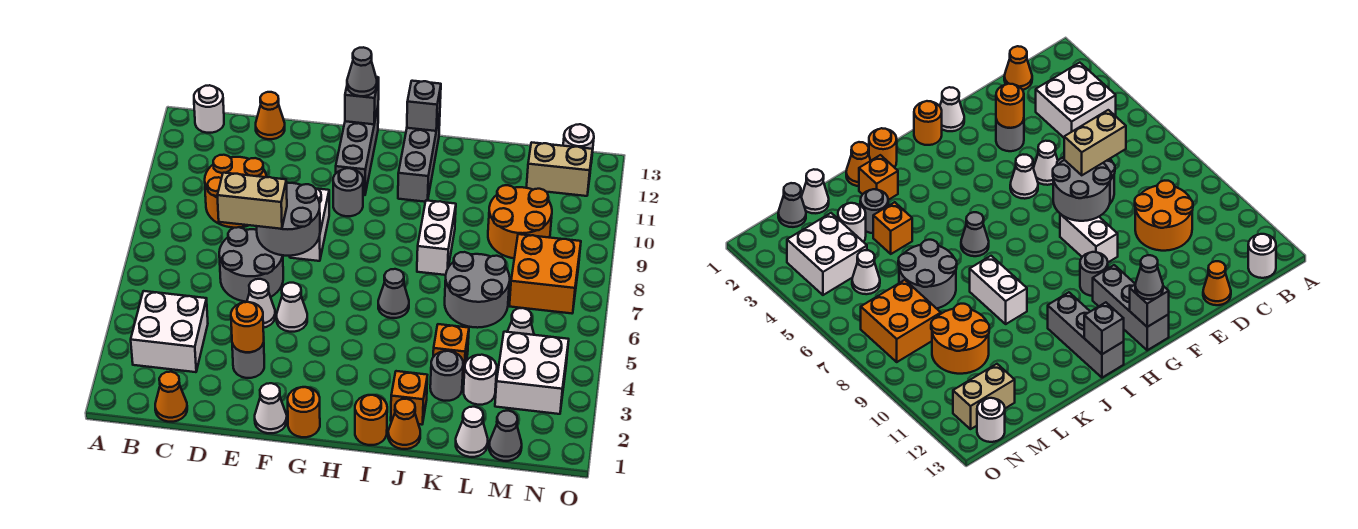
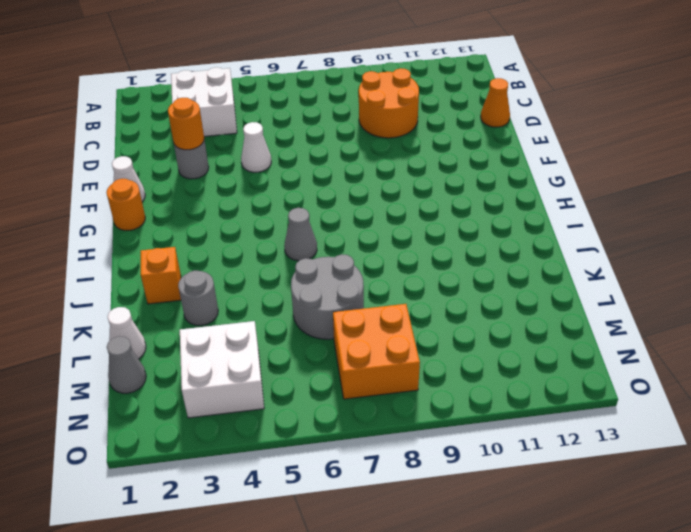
none -> white round brick B13 level 1
none -> orange cone C1 level 1
none -> grey round brick D6:E7 level 1
none -> white cone F5 level 1

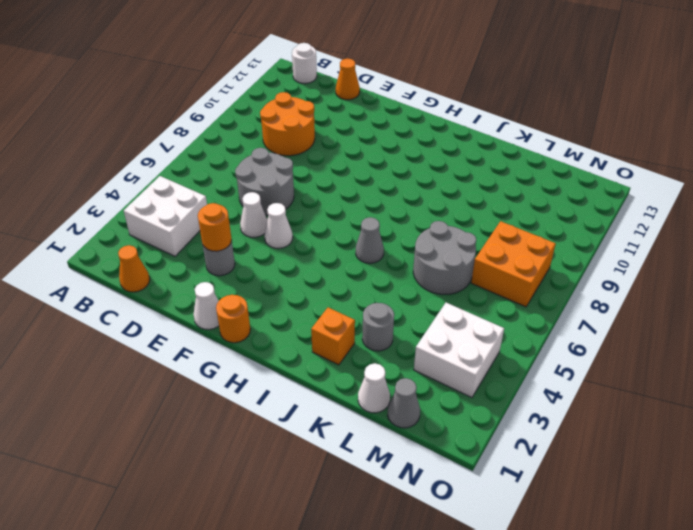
none -> white brick F8:F9 level 1
none -> grey round brick G10 level 1
none -> grey brick G11:G13 level 1
none -> orange round brick I1 level 1

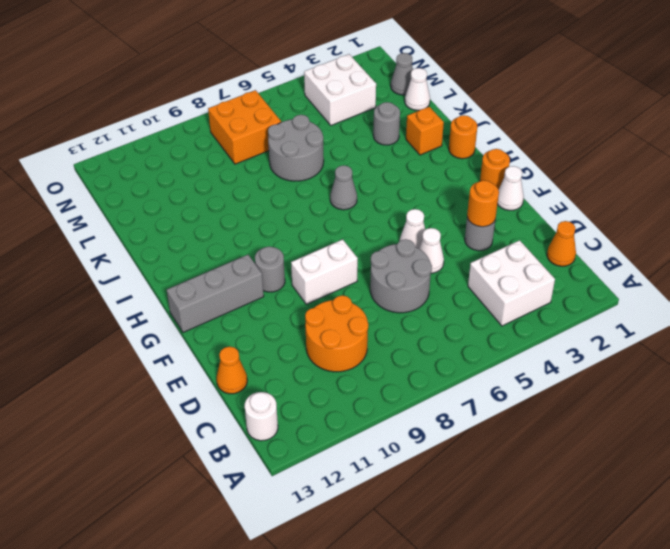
none -> grey brick I11:I13 level 1
none -> orange cone J1 level 1
none -> white brick J8:J9 level 1
none -> orange brick K4 level 1

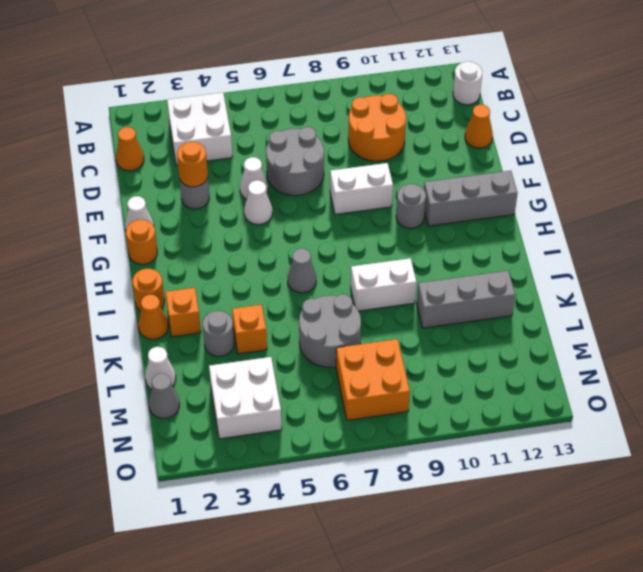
grey brick K10:K12 level 1 -> grey brick I11:I13 level 1
none -> white round brick L3 level 1
none -> orange round brick L9:M10 level 1
none -> white cone M5 level 1
none -> tan brick M12:N12 level 1

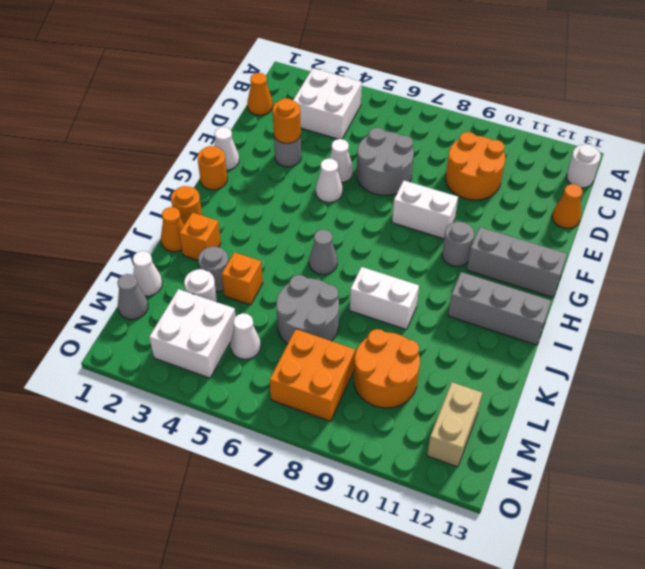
none -> white round brick N13 level 1
none -> grey round brick E7:F8 level 2
none -> grey brick G13 level 2
none -> grey brick I13 level 2

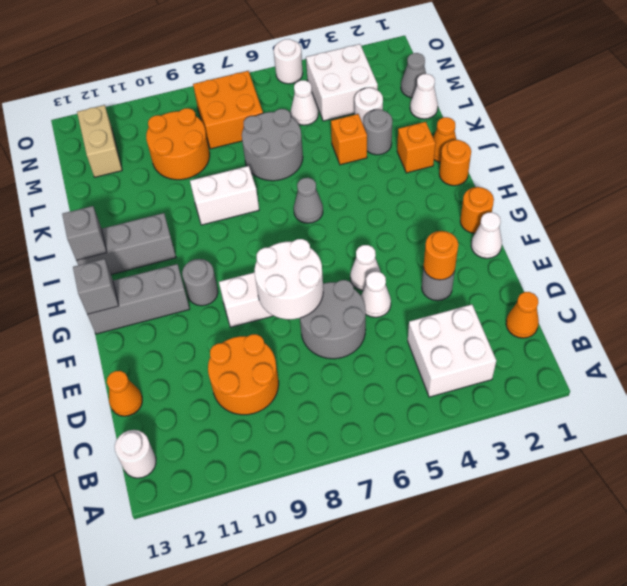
white round brick E7:F8 level 2 -> grey round brick E7:F8 level 2
white round brick O5 level 1 -> white round brick N13 level 1
none -> tan brick D7:E7 level 3
none -> grey cone G13 level 3

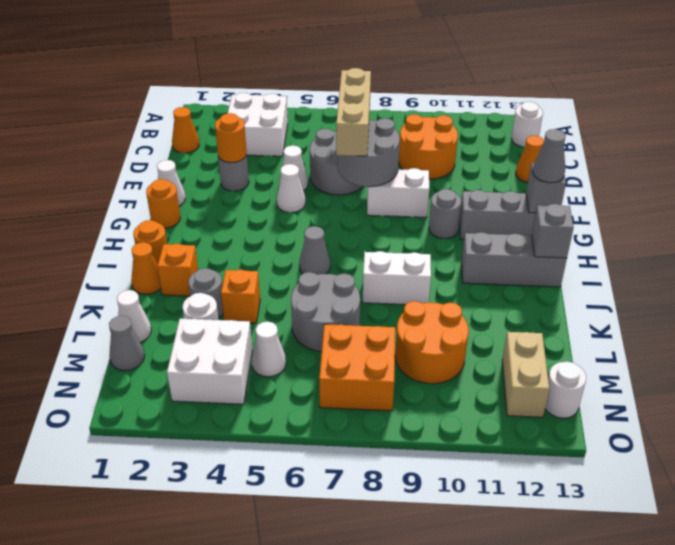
tan brick D7:F7 level 3 -> tan brick D7:E7 level 3

